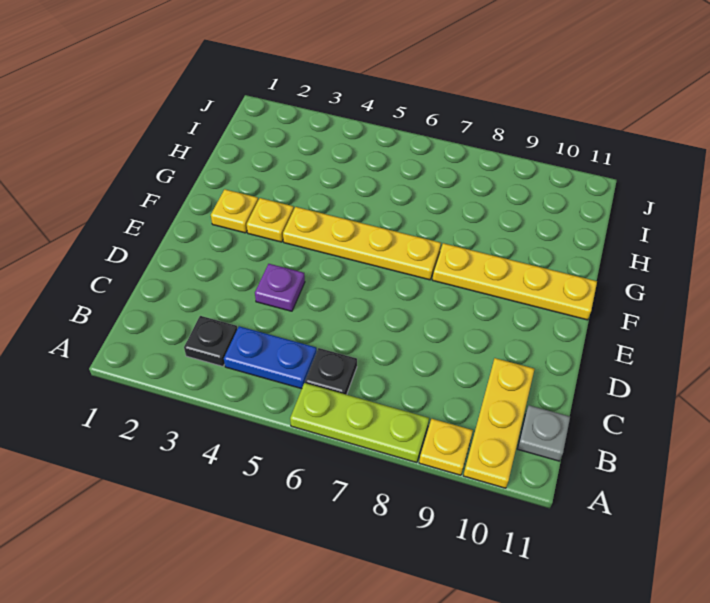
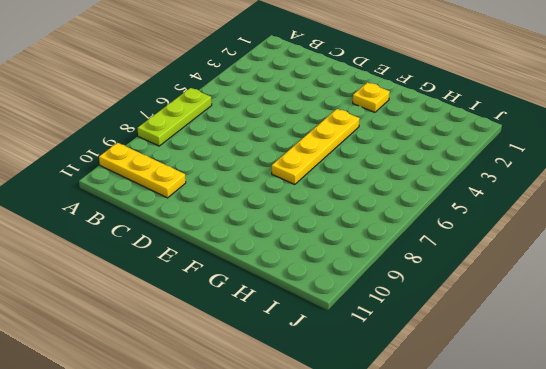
none -> yellow plate A9 level 1
none -> black plate B3 level 1
none -> blue plate B4:B5 level 1

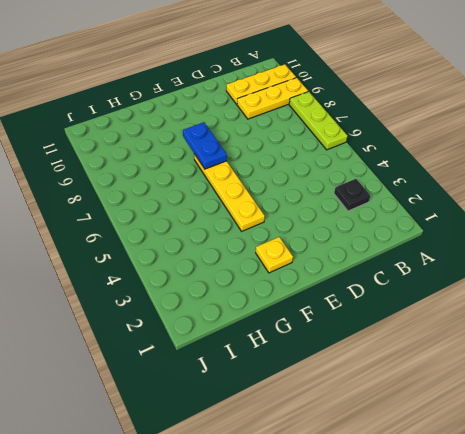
yellow plate A9:C9 level 1 -> yellow plate A9 level 1
blue plate F7:F8 level 2 -> blue plate B4:B5 level 1
none -> black plate B6 level 1
none -> grey plate B11 level 1
none -> purple plate D4 level 1

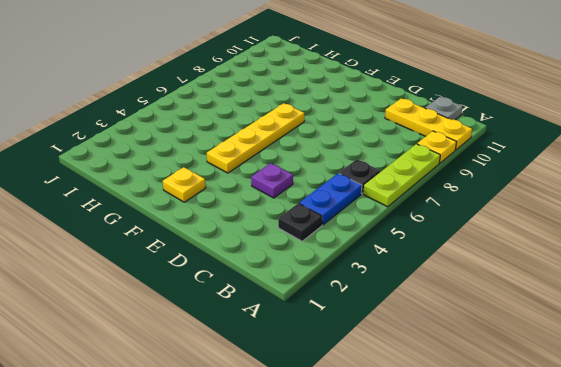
none -> yellow plate F3 level 1
none -> yellow plate F8:F11 level 1

